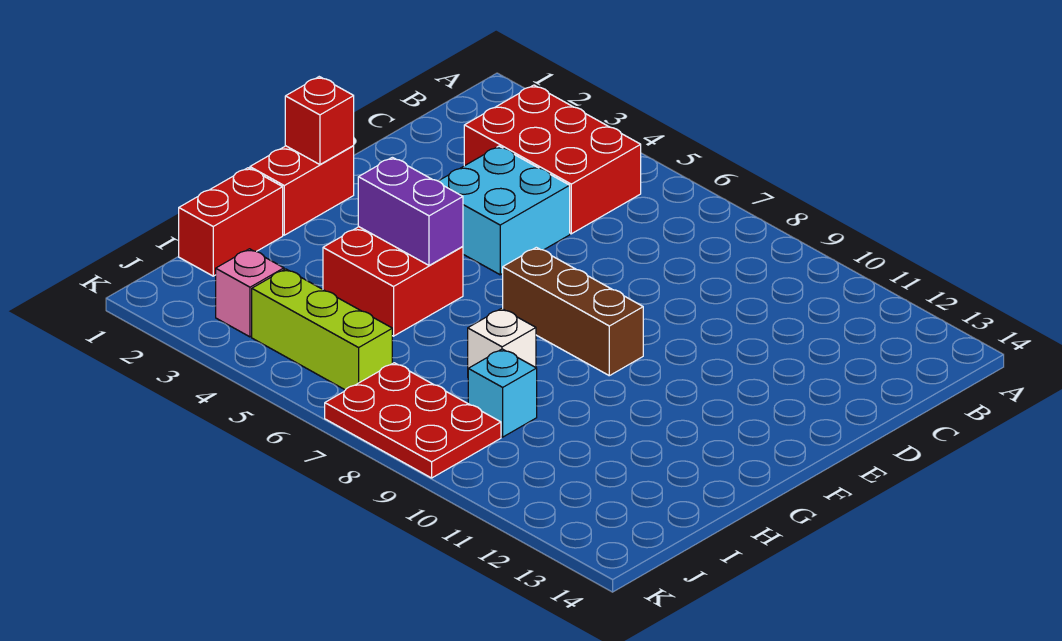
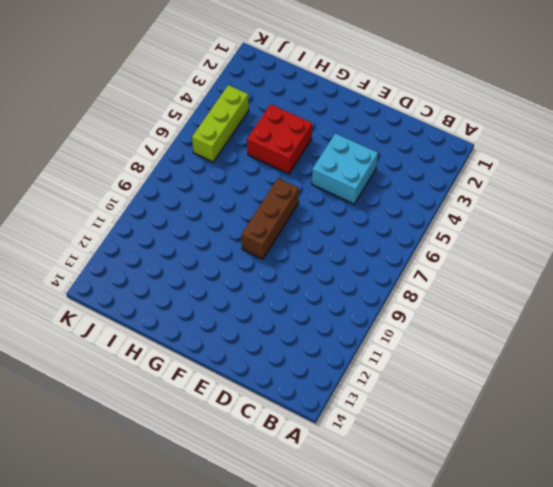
none -> red brick B3:C5 level 1
none -> red brick F1:G1 level 1
none -> red brick H1:I1 level 1

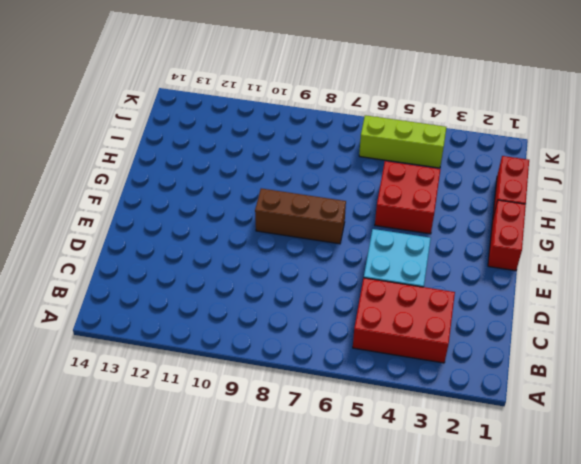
none -> white brick H8 level 1
none -> cyan brick I9 level 1
none -> pink brick J3 level 1

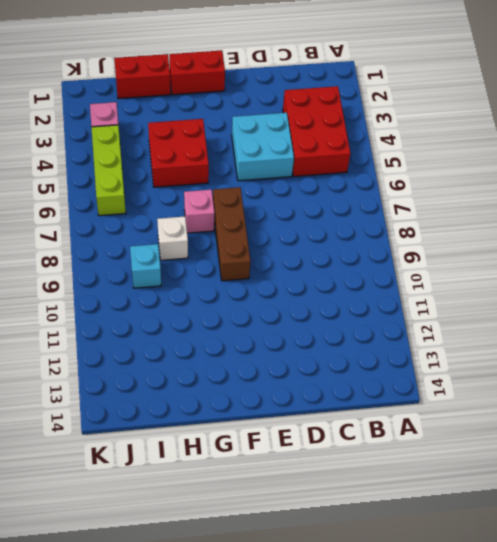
pink brick G7 level 1 -> none
none -> red plate J7:K9 level 1
none -> red brick F1 level 2
none -> purple brick G4:G5 level 2

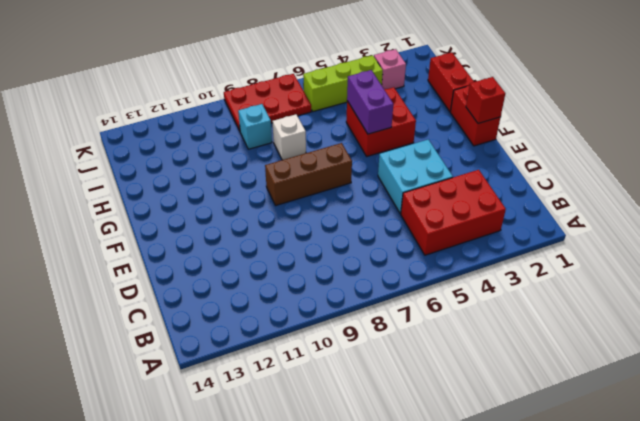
purple brick G5:H5 level 2 -> purple brick G4:G5 level 2

